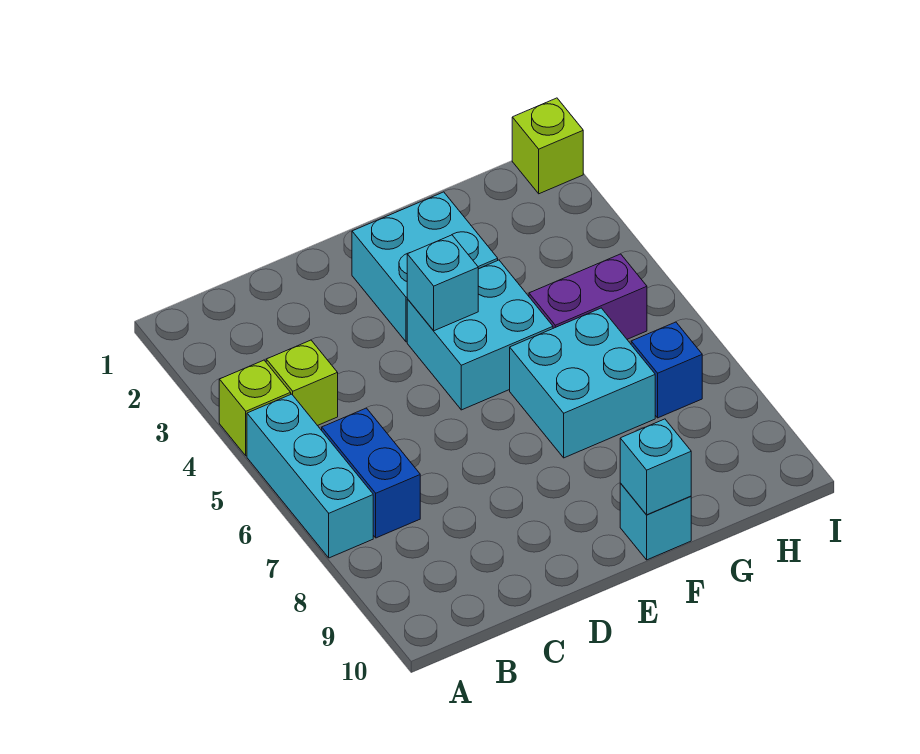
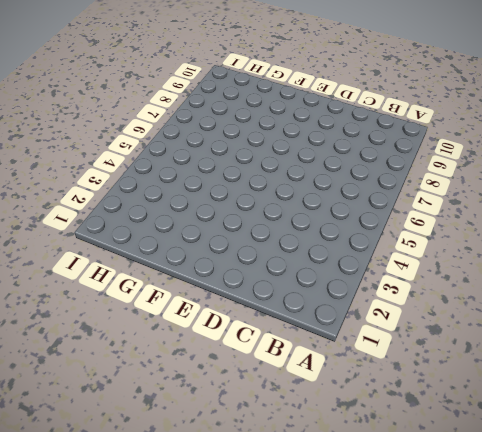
none -> lime brick A4 level 1
none -> cyan brick A5:A7 level 1
none -> lime brick B4 level 1

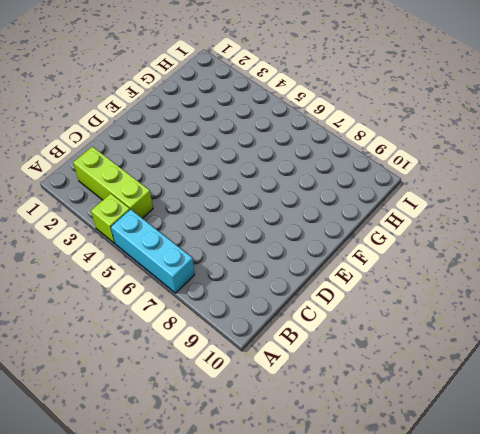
lime brick B2:B4 level 1 -> lime brick B4 level 1
none -> blue brick B6:B7 level 1
none -> cyan brick E2:F3 level 1
none -> cyan brick E4:F5 level 1

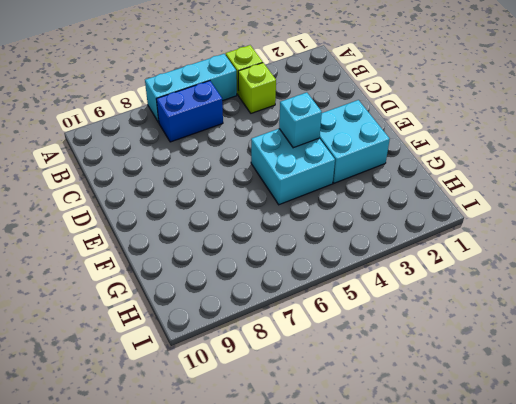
none -> cyan brick F6:G7 level 1
none -> cyan brick F10 level 1
none -> purple brick G5:H5 level 1

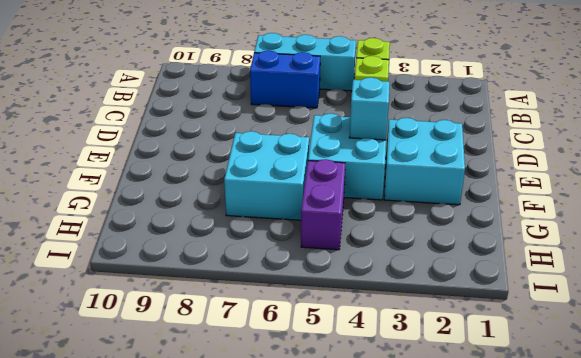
none -> cyan brick F10 level 1
none -> blue brick H7 level 1
none -> lime brick I1 level 1

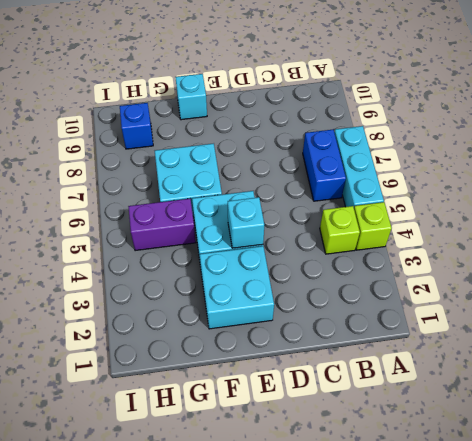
blue brick H9 level 1 -> blue brick H7 level 1
none -> lime brick I1 level 1
none -> cyan brick F10 level 2

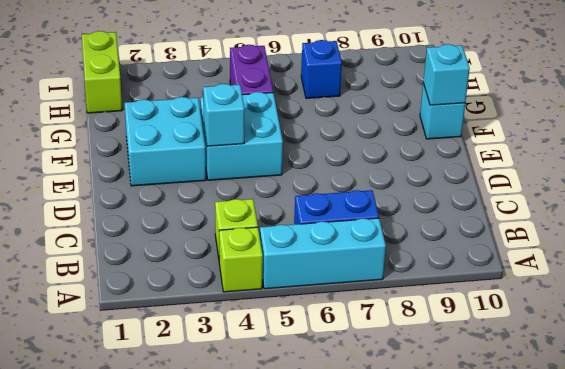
lime brick H1:I1 level 1 -> lime brick I1 level 1
none -> cyan brick F6:G7 level 1

